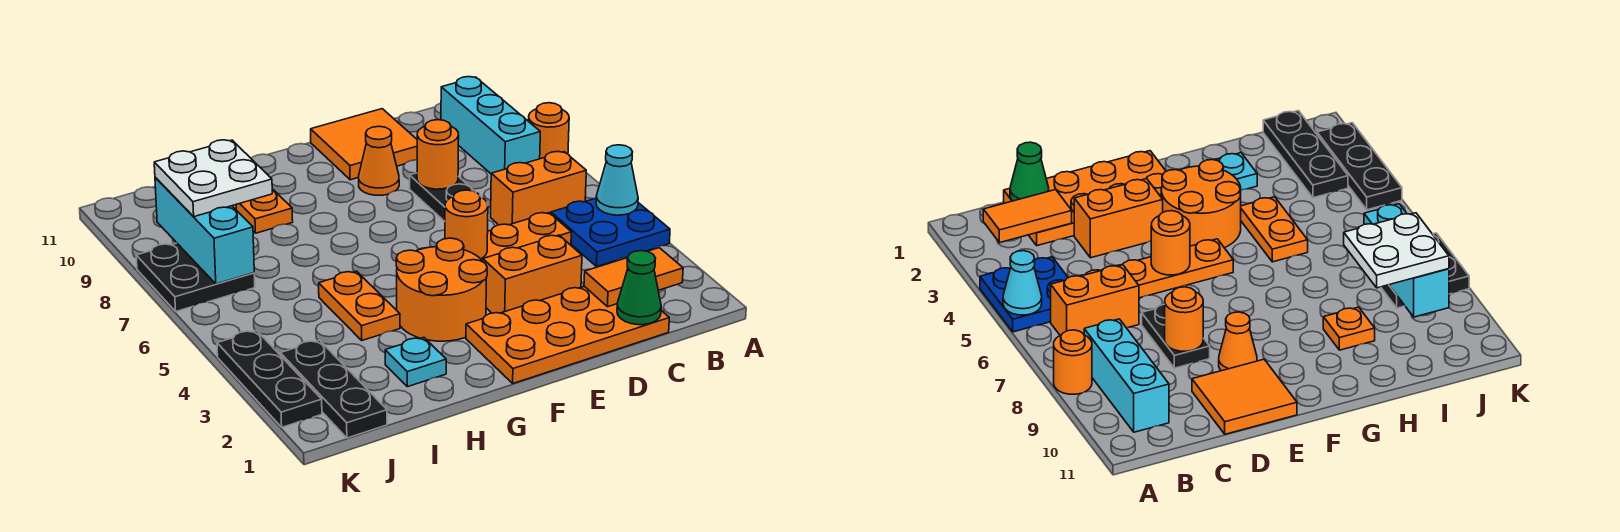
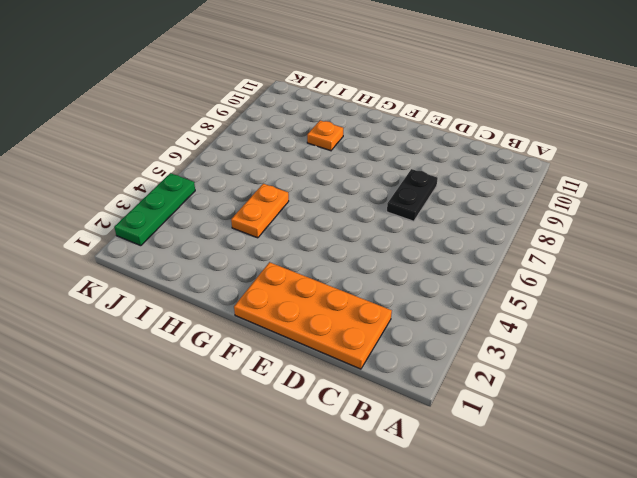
green plate K2:K4 level 1 -> black plate K2:K4 level 1
none -> blue plate A4:B5 level 1
none -> orange round brick A8 level 1
none -> orange brick B6:C6 level 1

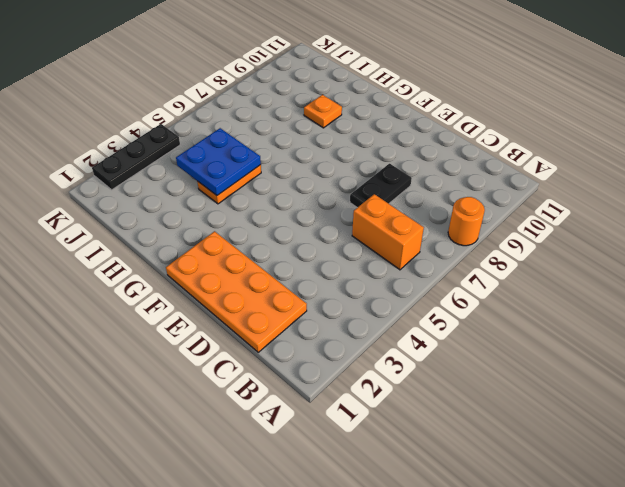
blue plate H4:I5 level 2 -> blue plate A4:B5 level 1
none -> cyan brick B8:B10 level 1
none -> orange plate C5:F5 level 1
none -> orange brick D3:E3 level 1

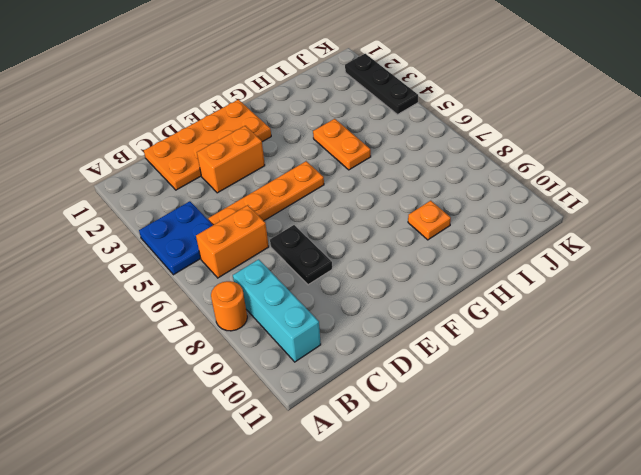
none -> orange tile D10:E11 level 1
none -> orange cone E9 level 1
none -> orange round brick F3:G4 level 1

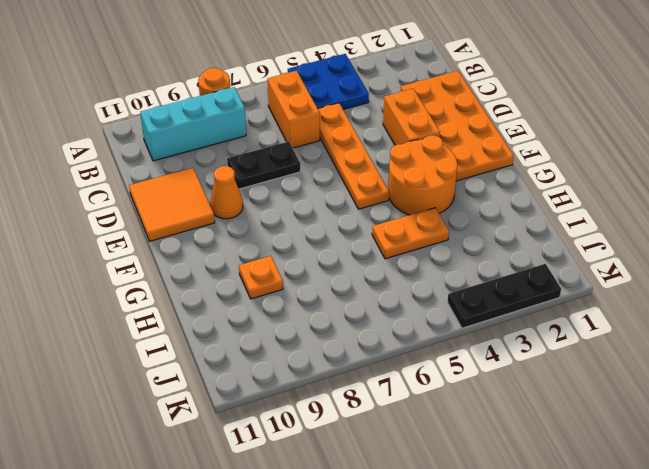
none -> cyan plate H2 level 1
none -> black plate J1:J3 level 1
none -> black plate J7:K8 level 1

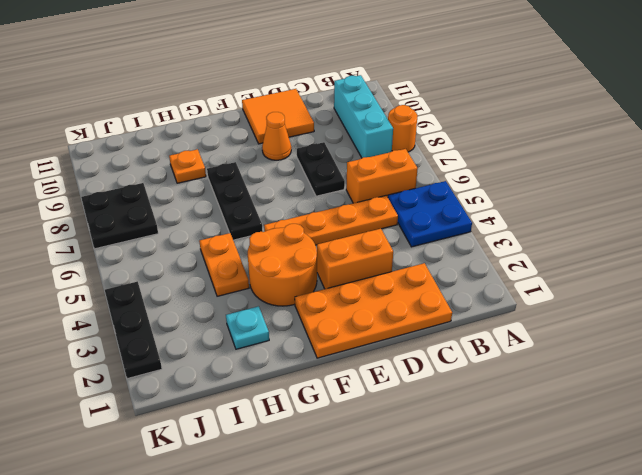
black plate G6:G8 level 1 -> black plate J1:J3 level 1
none -> cyan cone A5 level 2
none -> orange tile B2:C2 level 2
none -> green cone C1 level 2

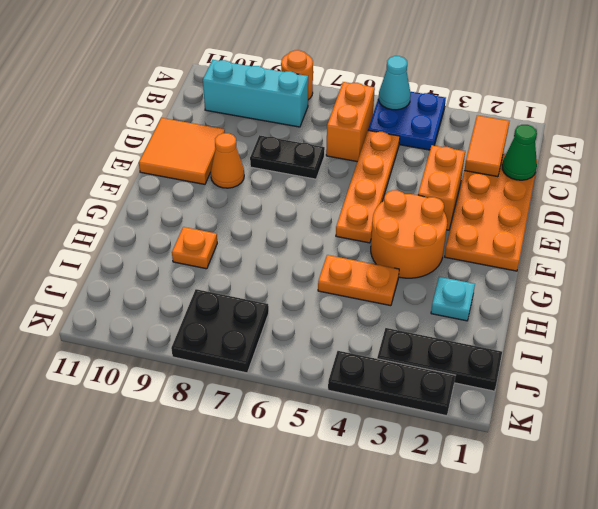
none -> orange round brick D8 level 2
none -> orange round brick E5 level 2
none -> cyan brick J7:J9 level 2

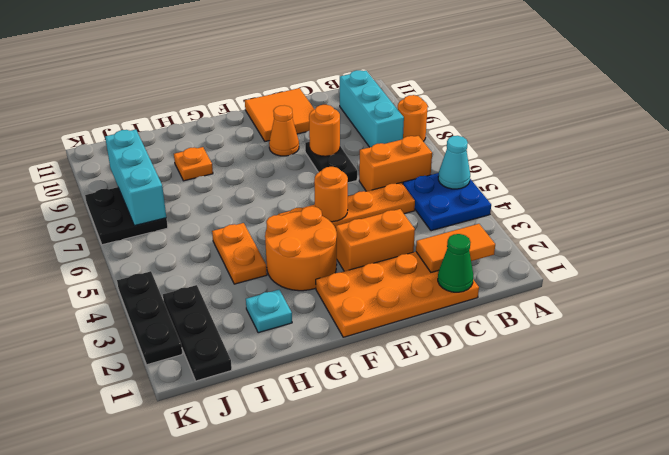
none -> white plate I8:J9 level 3

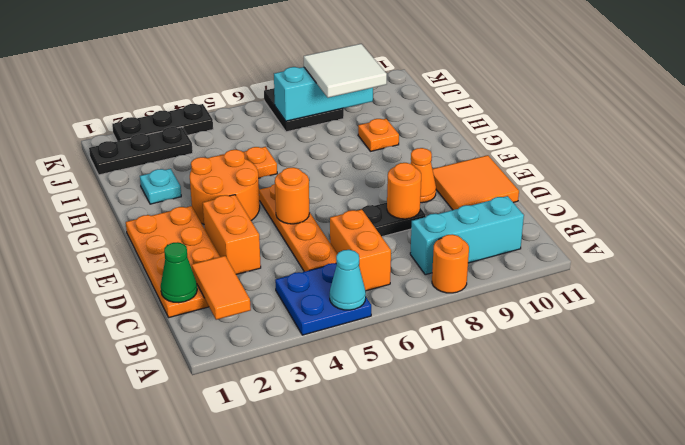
white tile I8:J9 level 3 -> white plate I8:J9 level 3

